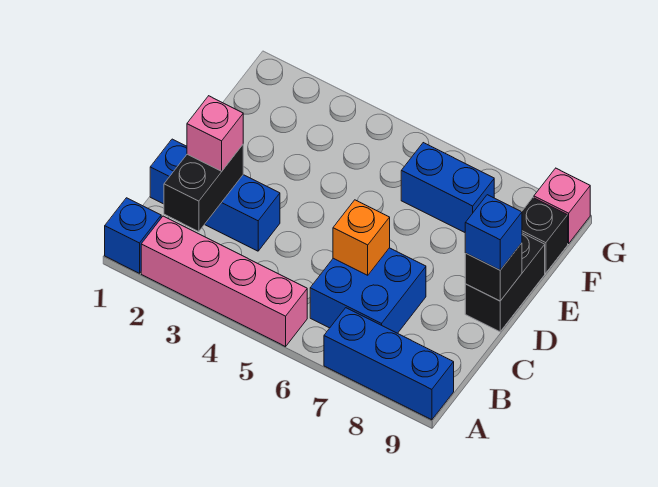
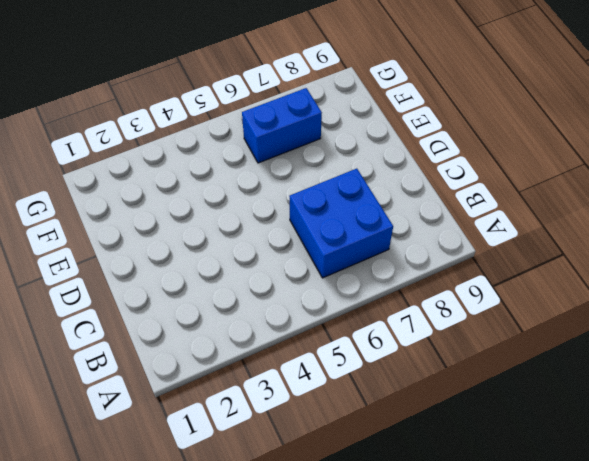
none -> blue brick A1 level 1
none -> pink brick A2:A5 level 1
none -> blue brick A7:A9 level 1

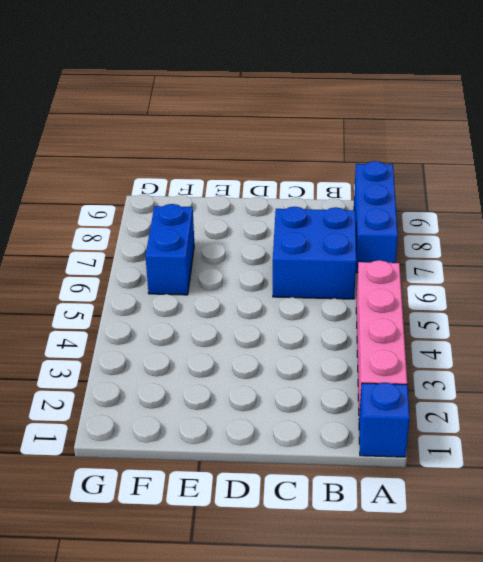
none -> blue brick C1:C3 level 1
none -> black brick D9:E9 level 1
none -> black brick F9 level 1

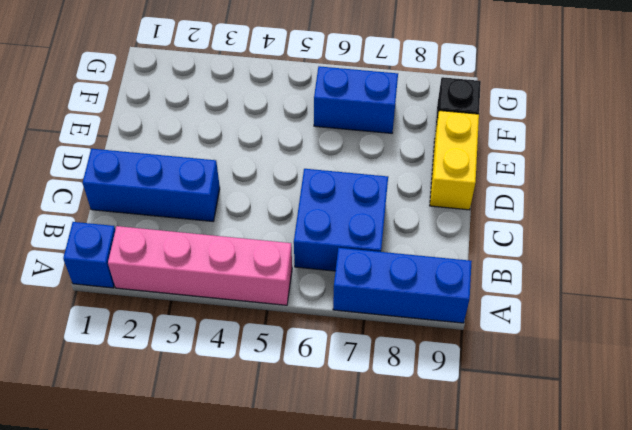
yellow brick D9:E9 level 1 -> black brick D9:E9 level 1
none -> pink brick G9 level 1
none -> black brick B2:C2 level 2
none -> orange brick C6 level 2

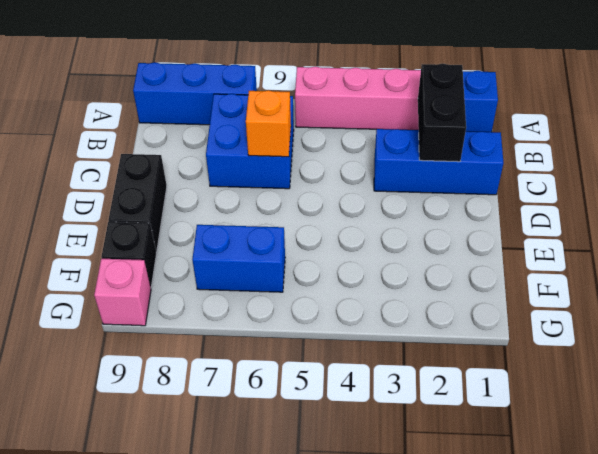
none -> black brick D9 level 2
none -> pink brick C2 level 3
none -> blue brick D9 level 3

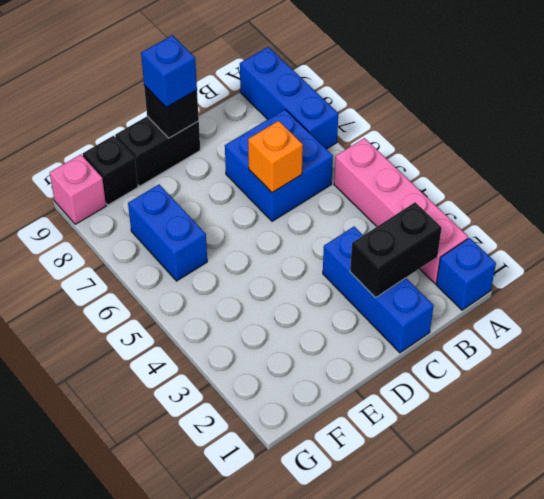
none -> pink brick C2 level 3

